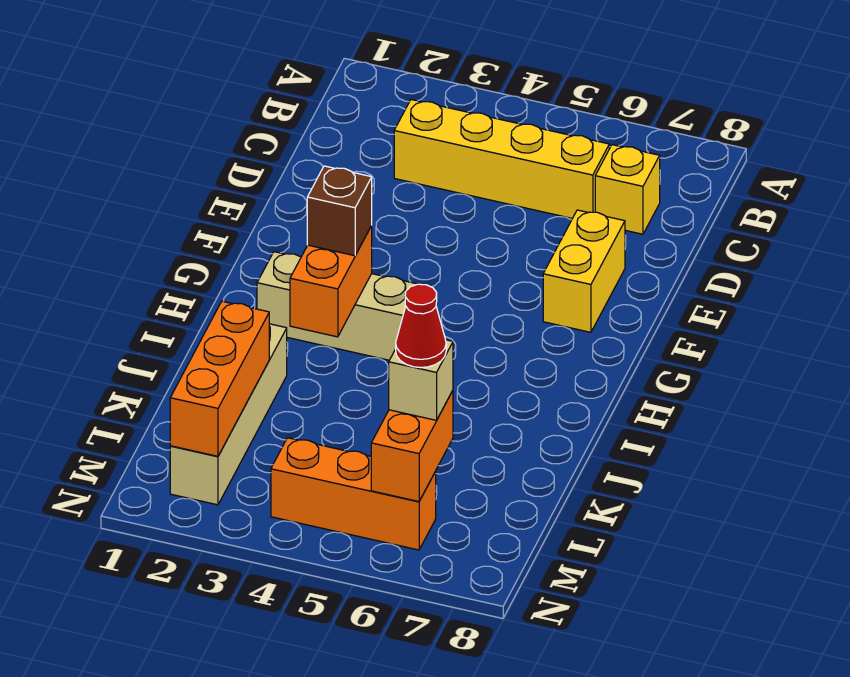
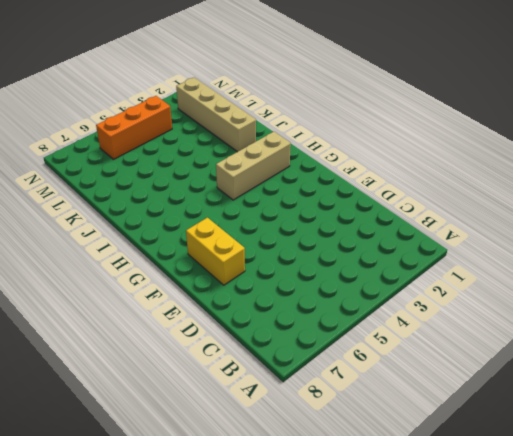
none -> yellow brick C3:C6 level 1
none -> yellow brick C7 level 1
none -> orange brick H3:I3 level 2

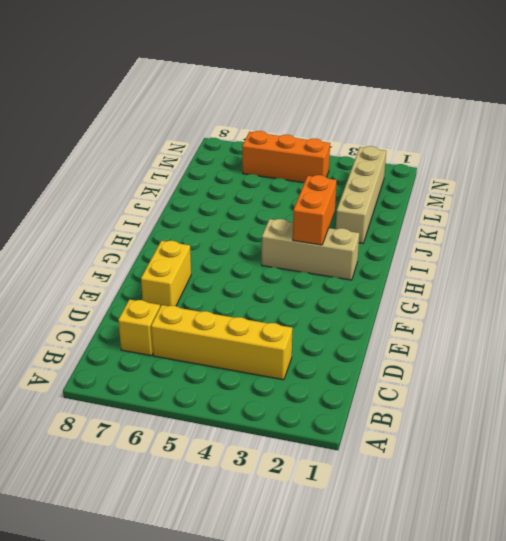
none -> orange brick K2:M2 level 2
none -> orange brick L6:M6 level 2
none -> brown brick H3 level 3

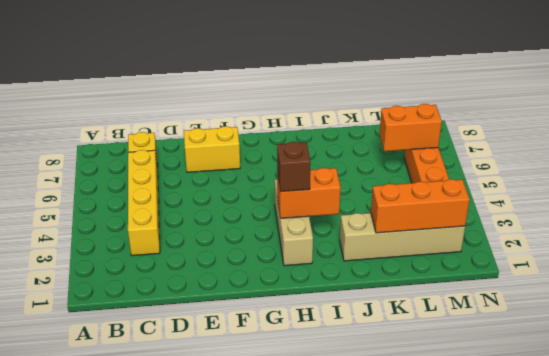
none -> tan brick L6 level 3
none -> red cone L6 level 4

